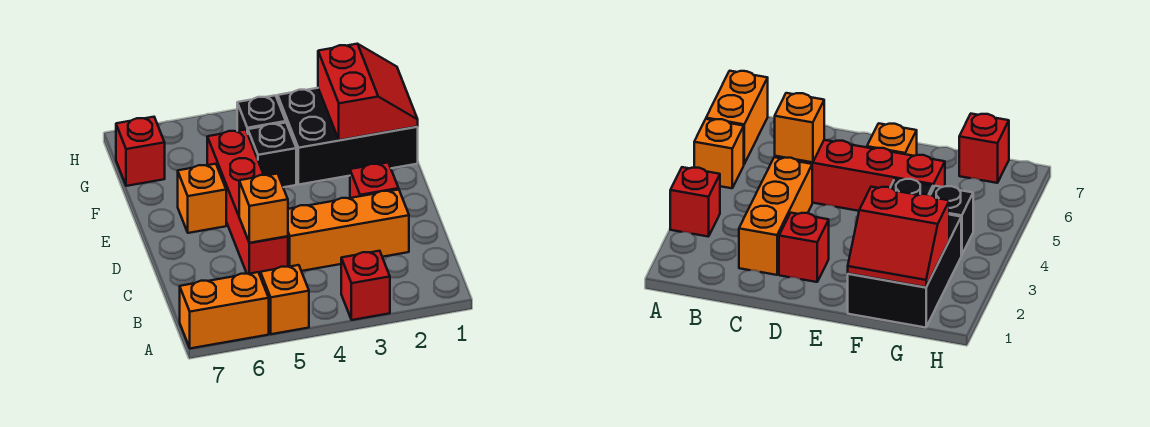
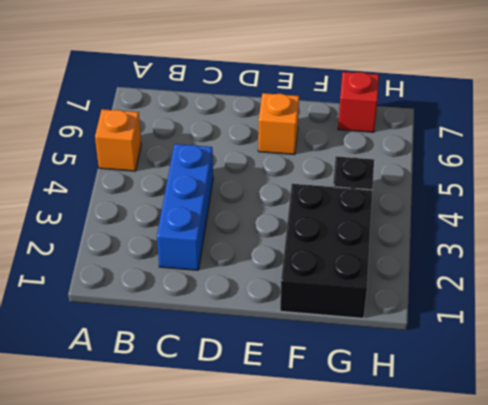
blue brick C2:C4 level 1 -> orange brick C2:C4 level 1
none -> red brick A3 level 1
none -> orange brick A6:A7 level 1
none -> red brick C5:F5 level 1

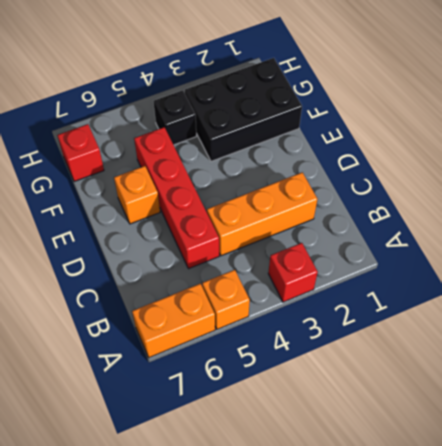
none -> red brick D2 level 1
none -> black brick F4 level 1
none -> orange brick C5 level 2

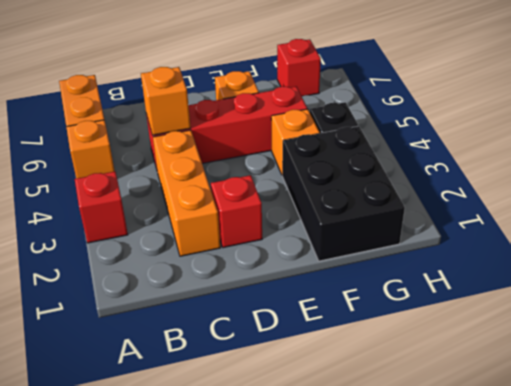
orange brick F4 level 1 -> black brick F4 level 1
none -> red slope F1:G2 level 2 top 2

